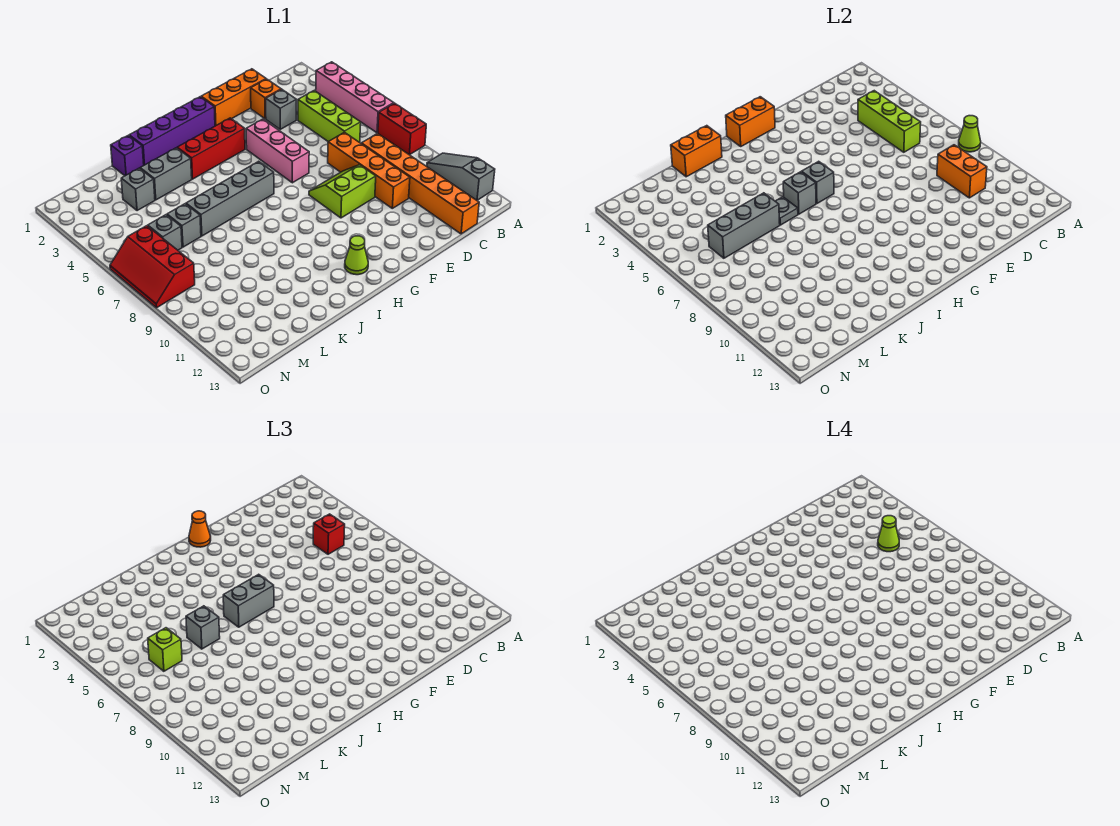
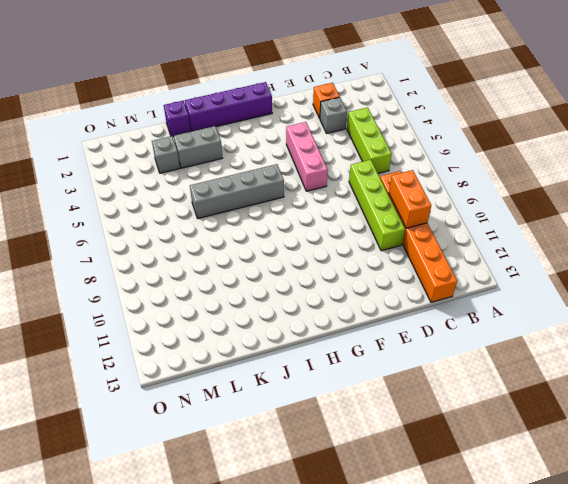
lime brick D7:D10 level 1 -> orange brick D7:D10 level 1
none -> pink brick A3:A6 level 1
none -> red brick A7:A8 level 1
none -> grey slope A10:A12 level 1 top 12
none -> orange brick D1:F1 level 1

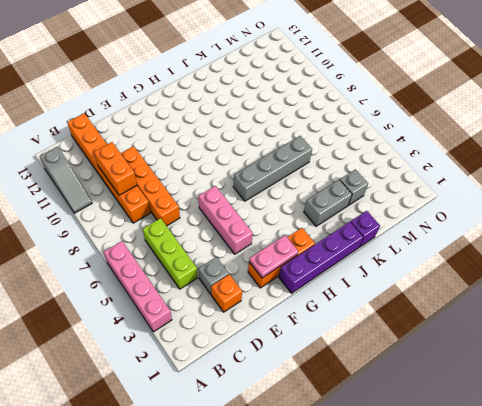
orange brick F2:H2 level 1 -> orange brick D1:F1 level 1
pink plate F2:G2 level 2 -> none
none -> red brick A7:A8 level 1
none -> lime slope E8:F9 level 1 top 9
none -> red brick G3:I3 level 1
none -> lime cone H12 level 1

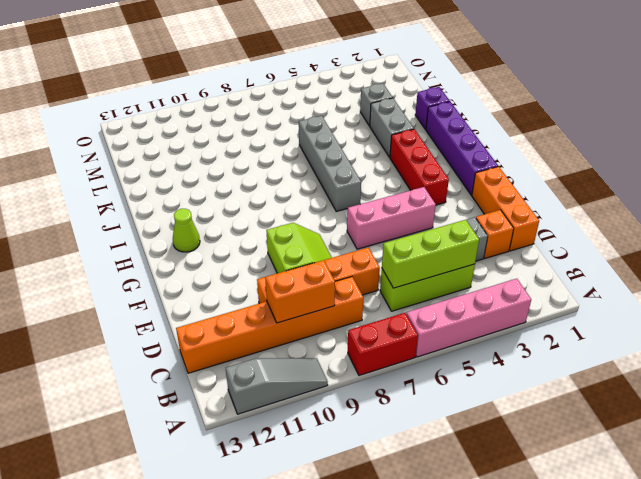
none -> grey brick L6 level 1
none -> grey brick M6 level 1
none -> red slope N6:O8 level 1 top N
none -> lime cone A8 level 2

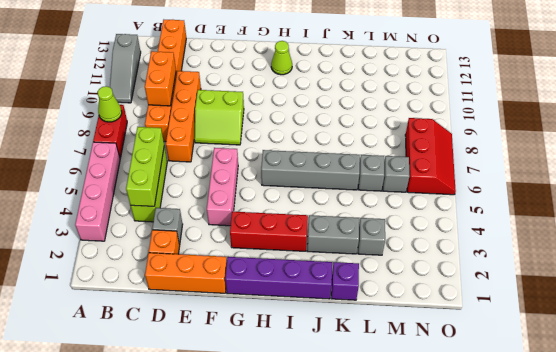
none -> orange brick G1:H1 level 2
none -> grey brick H6 level 2
none -> grey brick I6 level 2
none -> orange brick J1:K1 level 2

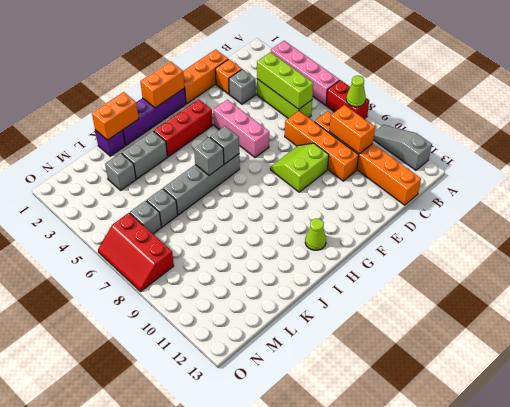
none -> grey plate J6 level 2
none -> grey brick K6:M6 level 2
none -> red brick C5 level 3
none -> orange cone G1 level 3

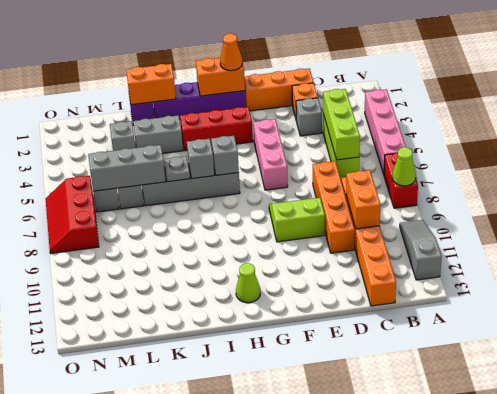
none -> red brick C5 level 3
none -> grey brick H6:I6 level 3
none -> grey brick K6 level 3
none -> lime brick M6 level 3

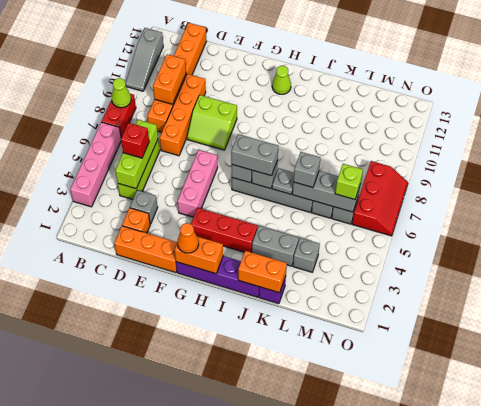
none -> lime cone C5 level 4

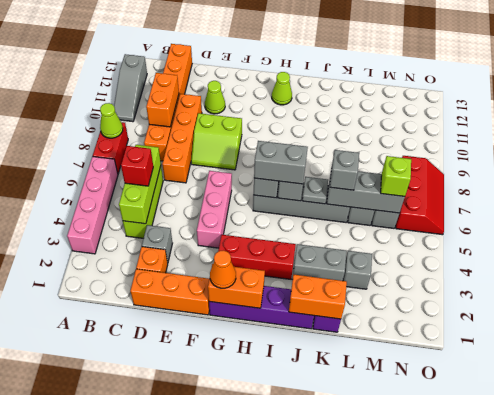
lime cone E11 level 1 -> lime cone C5 level 4

